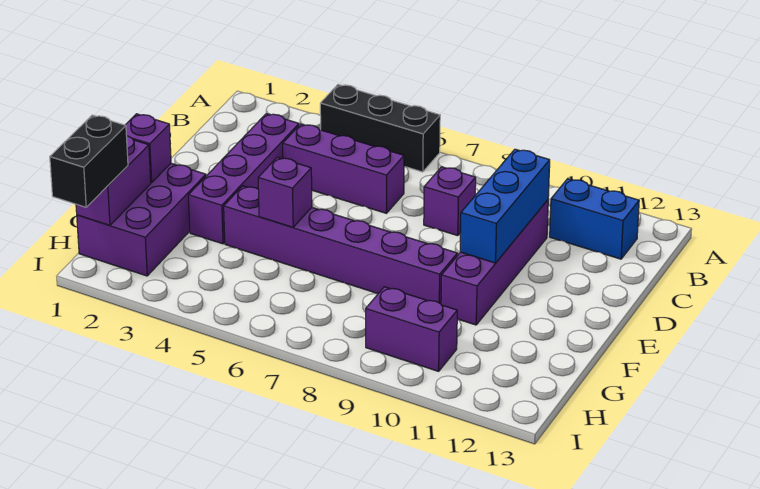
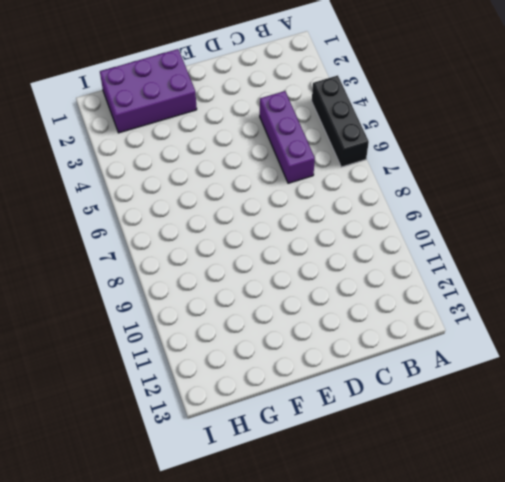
none -> blue brick B11:B12 level 1
none -> purple brick C3:F3 level 1
none -> purple brick C8 level 1

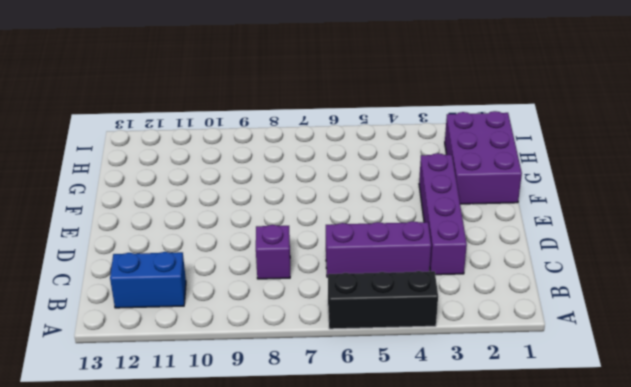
none -> purple brick C10:F10 level 1
none -> purple brick F4:F9 level 1
none -> purple brick H9:H10 level 1

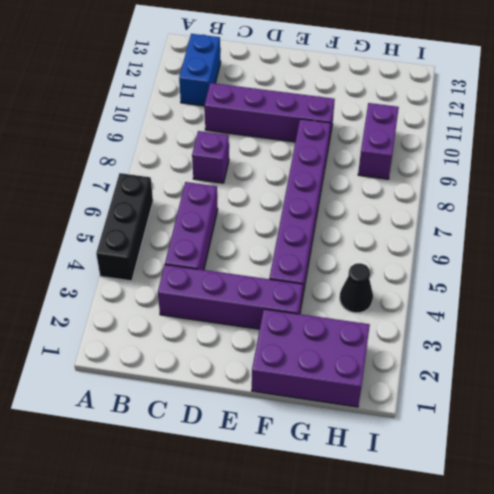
black cone H4 level 1 -> none
none -> blue brick C10:E10 level 2
none -> purple brick F1 level 2
none -> purple brick F5 level 2

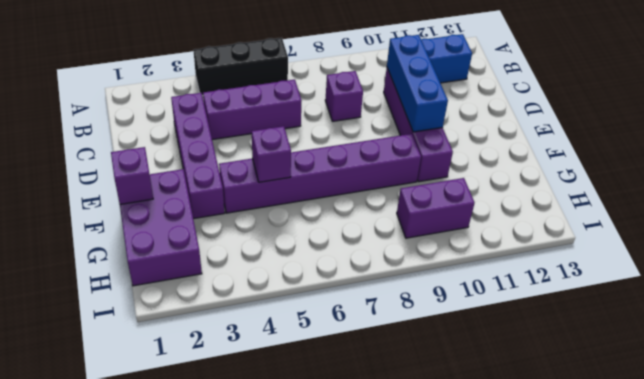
none -> purple brick G1:H1 level 2
none -> black brick H1:I1 level 3

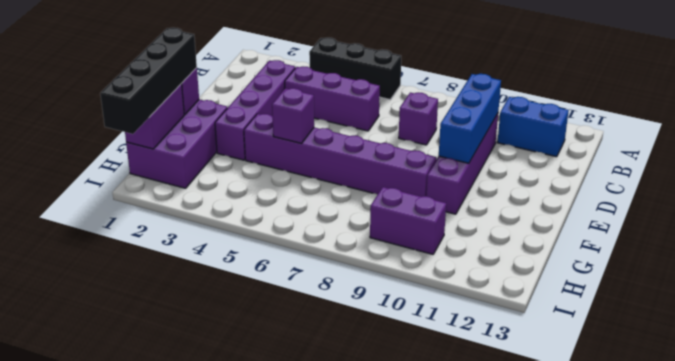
black brick F1:I1 level 3 -> black brick H1:I1 level 3

